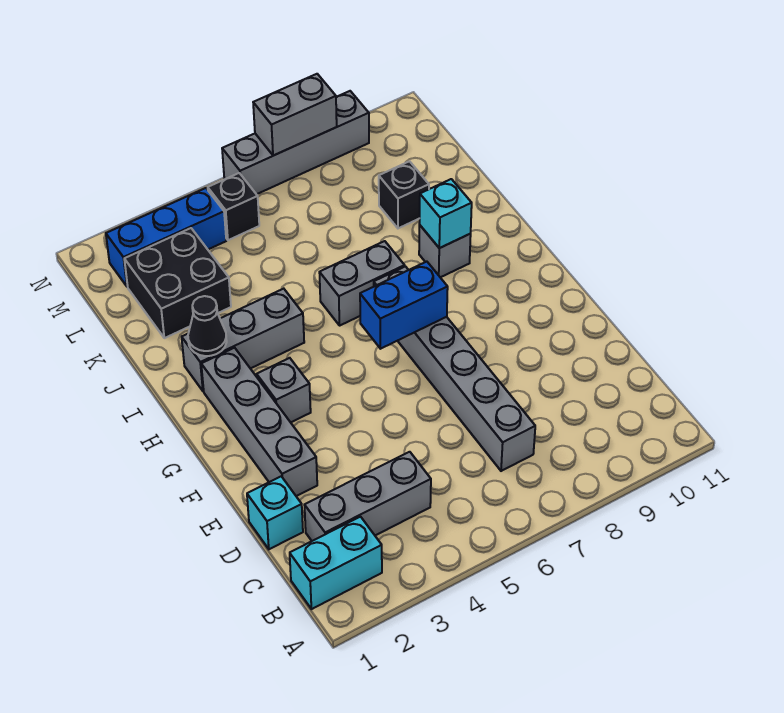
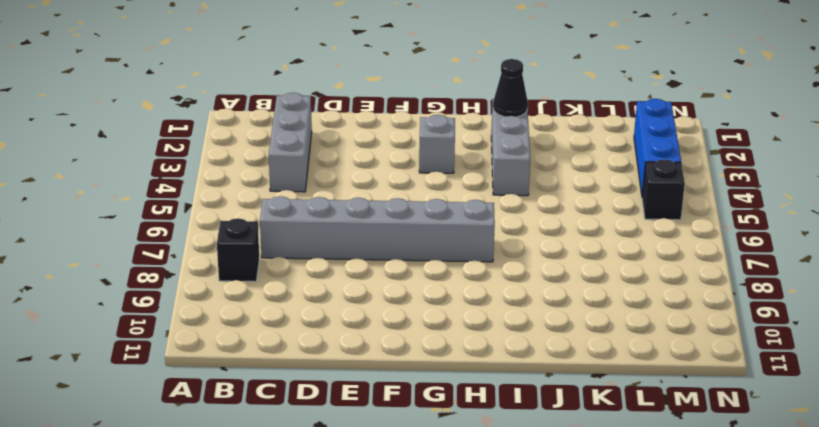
black brick B8 level 1 -> black brick K9 level 1
none -> cyan brick B1:B2 level 1
none -> cyan brick D1 level 1
none -> grey brick E2:H2 level 1

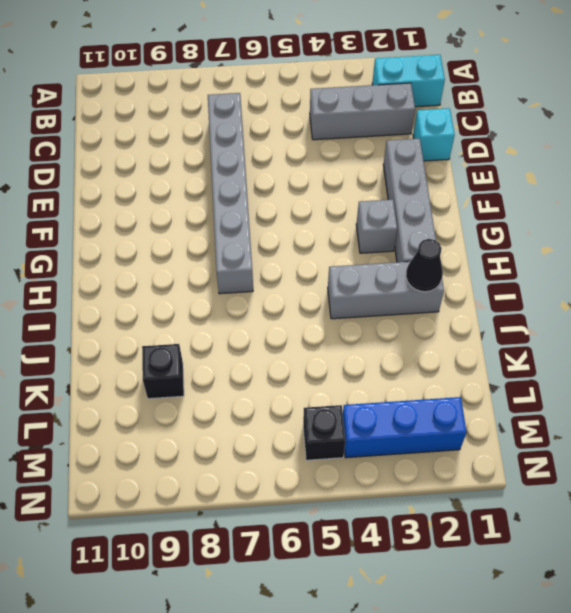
none -> grey brick I6:I7 level 1
none -> grey brick I9 level 1
none -> black brick K2:L3 level 1

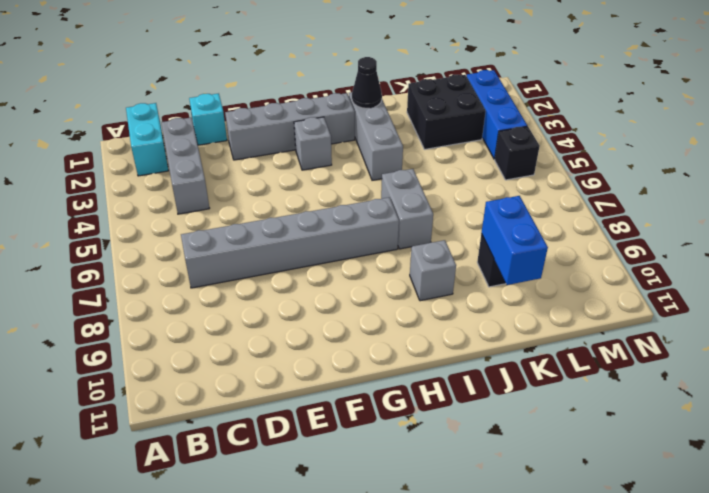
blue brick K9:K10 level 2 -> blue brick G6:G7 level 2
none -> grey brick N6:N9 level 1
none -> cyan brick I9 level 2
none -> grey brick N7:N8 level 2

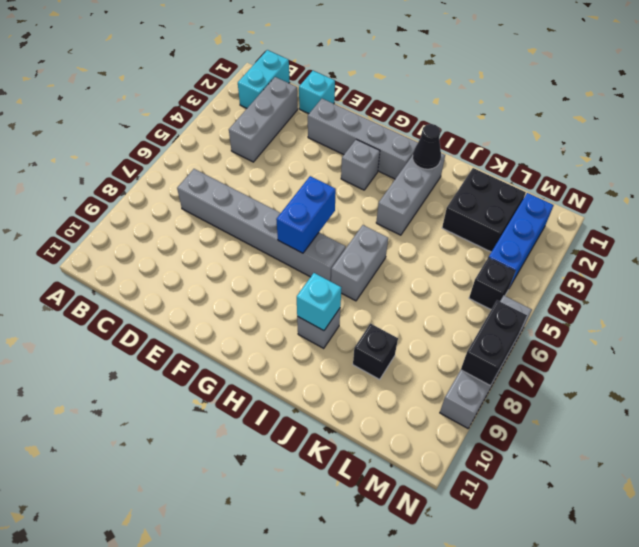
black brick N7:N8 level 2 -> grey brick N7:N8 level 2

